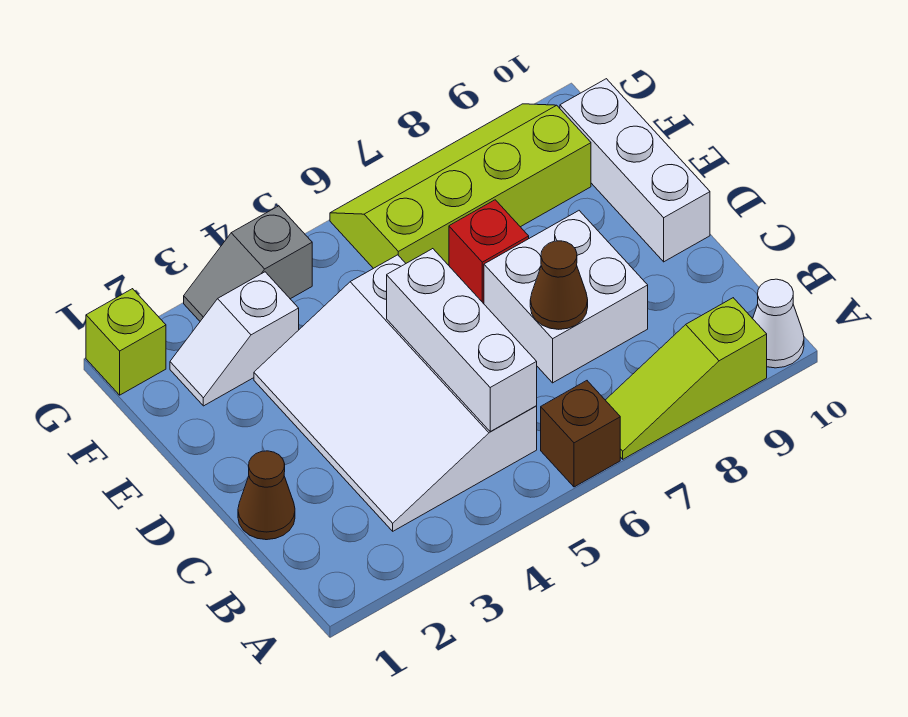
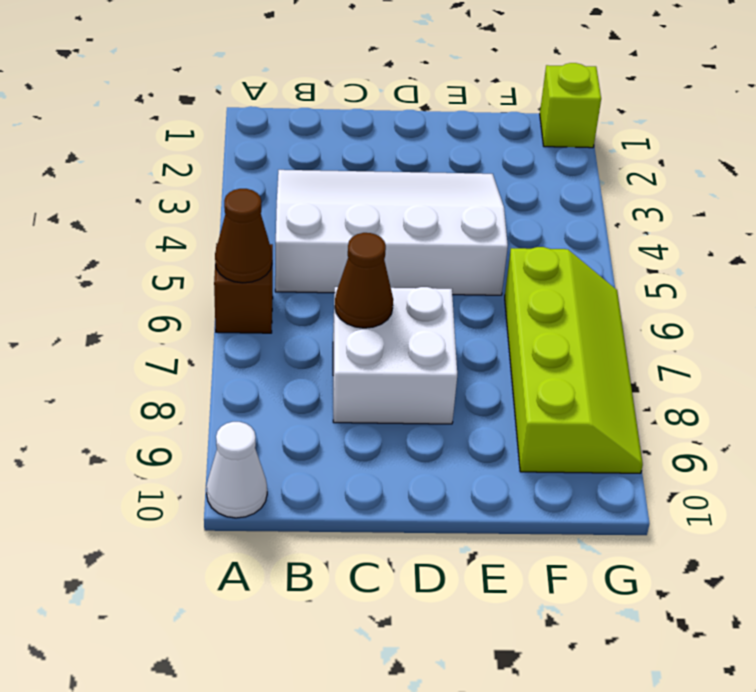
brown cone A6 level 2 -> brown cone C1 level 1
none -> lime slope A7:A9 level 1 top 9
none -> white brick D10:F10 level 1
none -> red brick E7 level 1

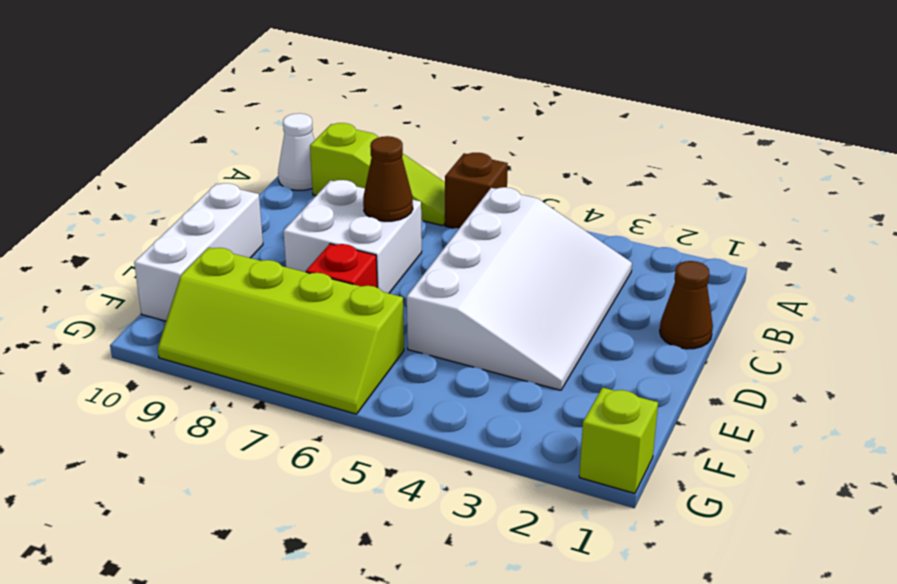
none -> white slope F2:F3 level 1 top 3
none -> grey slope G3:G4 level 1 top 4
none -> white brick B5:D5 level 2

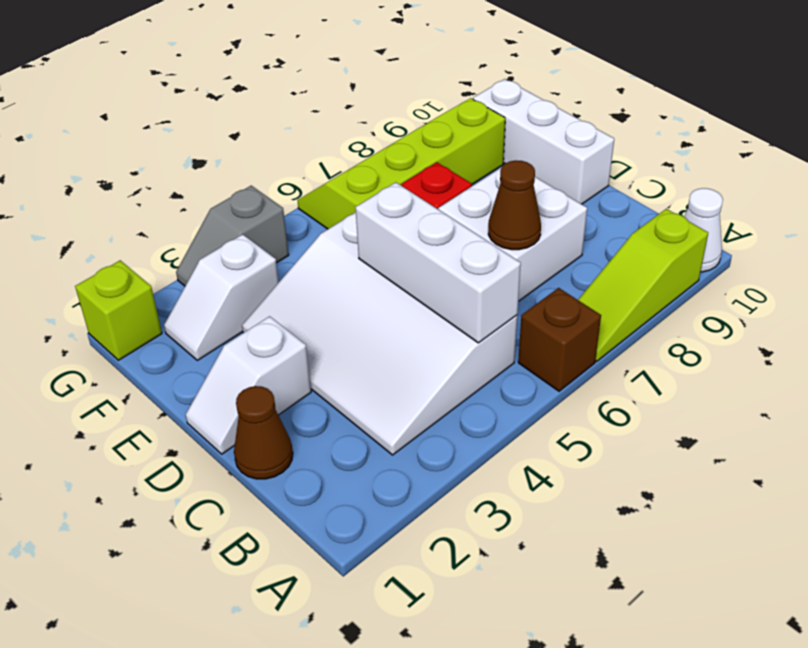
white slope D1:D2 level 1 top 2 -> none

